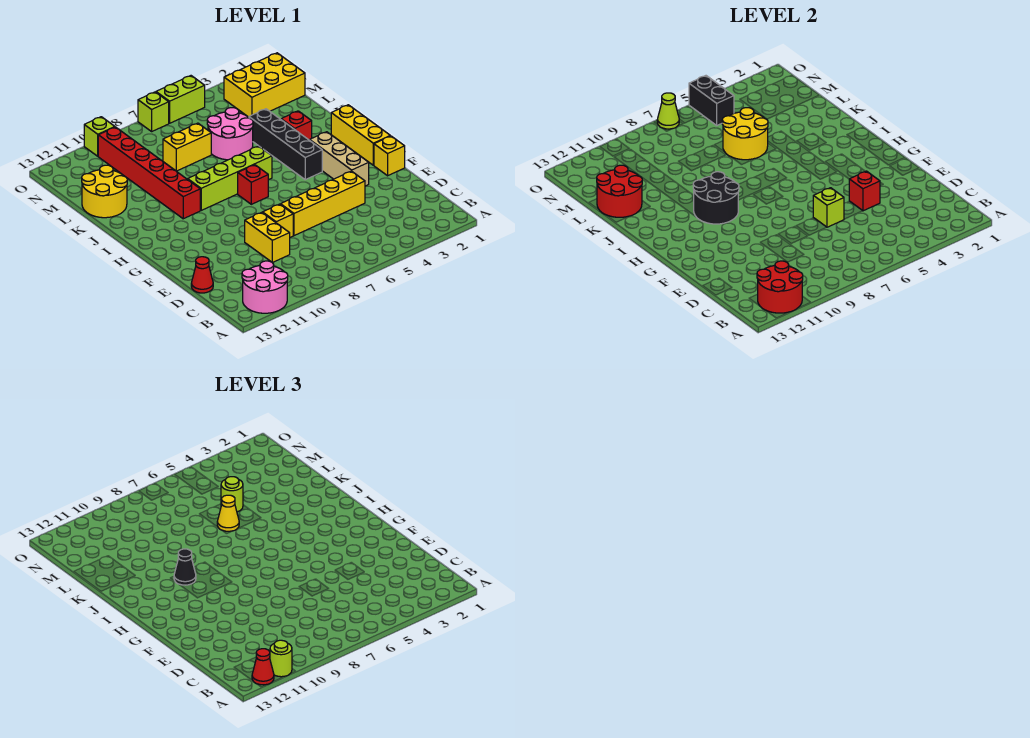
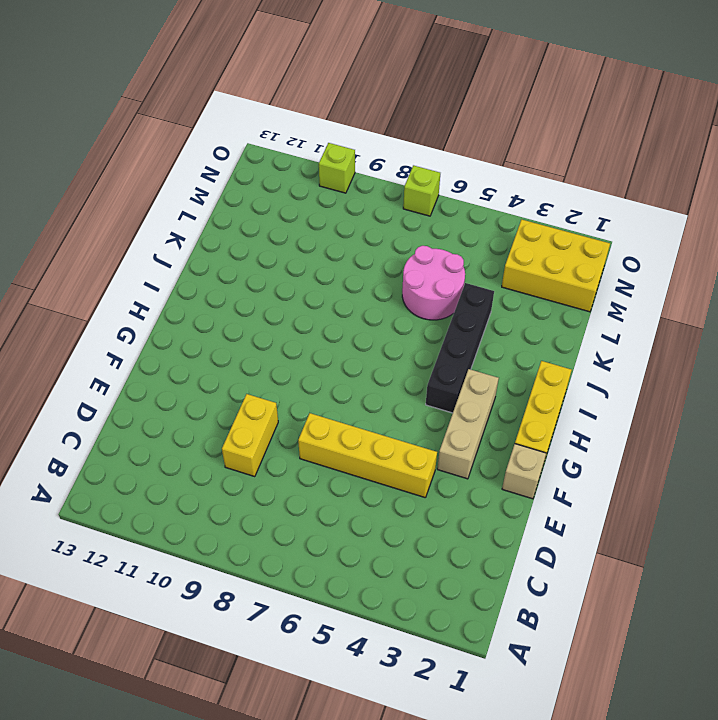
tan brick F1 level 1 -> yellow brick F1 level 1
none -> pink round brick A11:B12 level 1
none -> red cone D13 level 1
none -> yellow brick E8 level 1
none -> red brick H7 level 1

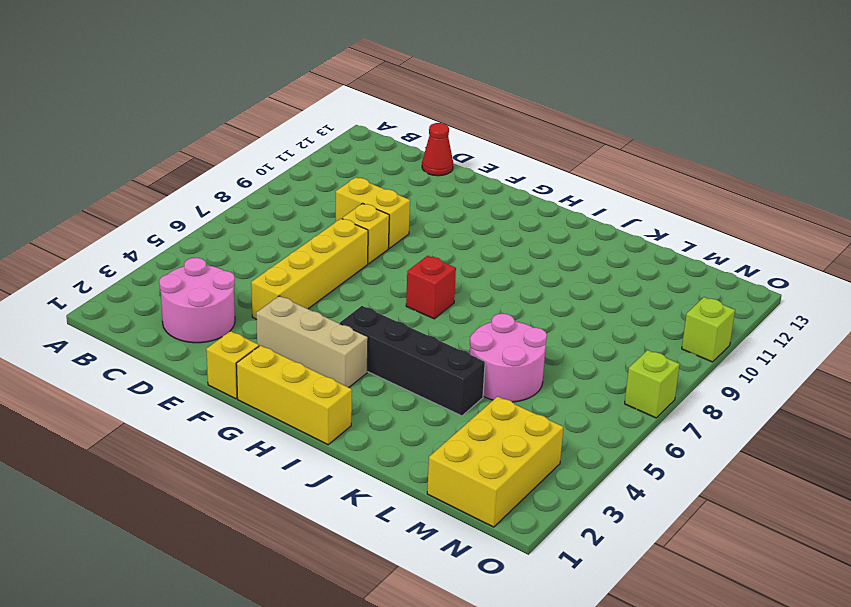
pink round brick C2:D3 level 1 -> pink round brick A11:B12 level 1
none -> lime brick I6:I9 level 1
none -> red brick I10:N10 level 1
none -> red brick J3 level 1
none -> yellow round brick K12:L13 level 1

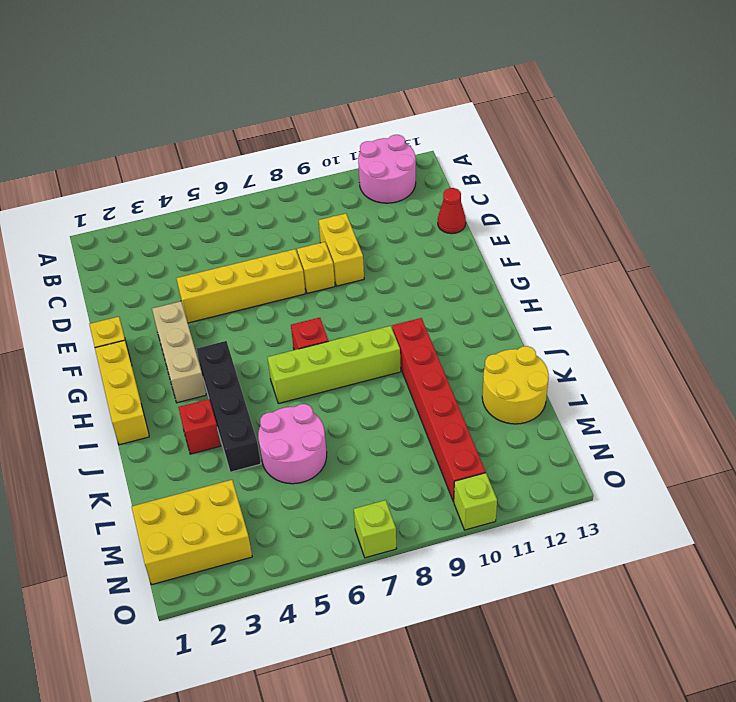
none -> yellow brick L7:L8 level 1
none -> lime brick O5:O6 level 1
none -> red round brick A11:B12 level 2
none -> red brick E4 level 2

